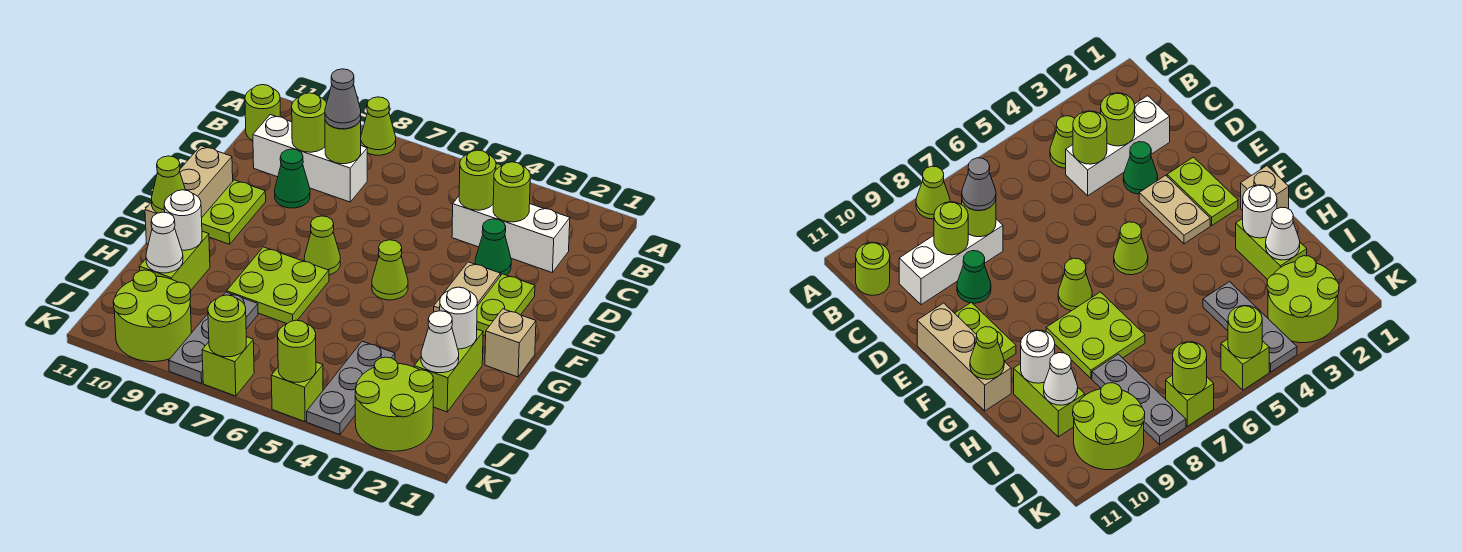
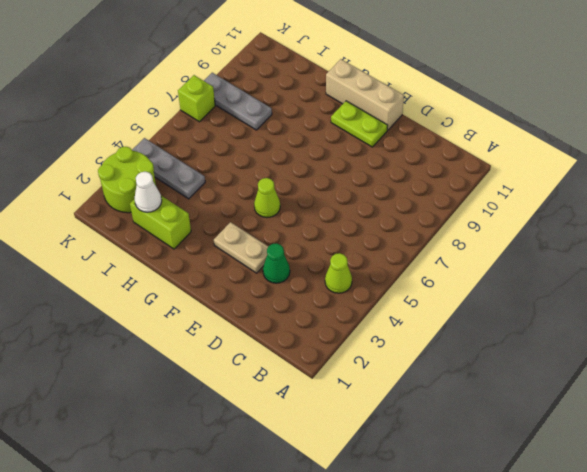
none -> lime cone A8 level 1
none -> lime round brick B11 level 1
none -> white brick C2:C4 level 1
none -> white brick C8:C10 level 1

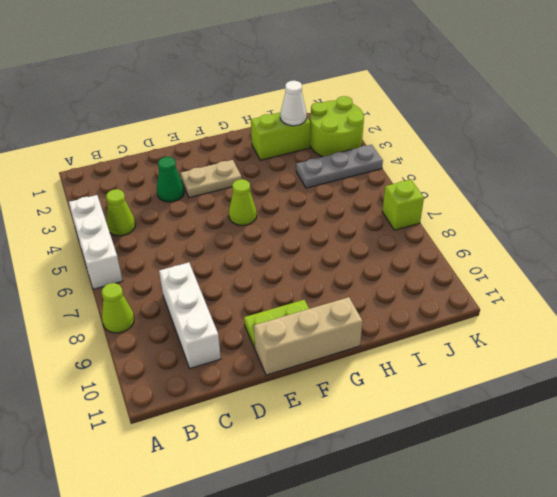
white brick A4:A6 level 1 -> white brick C2:C4 level 1
none -> lime round brick B11 level 1
none -> green cone D9 level 1
none -> lime plate E2:F2 level 1
none -> lime cone F7 level 1

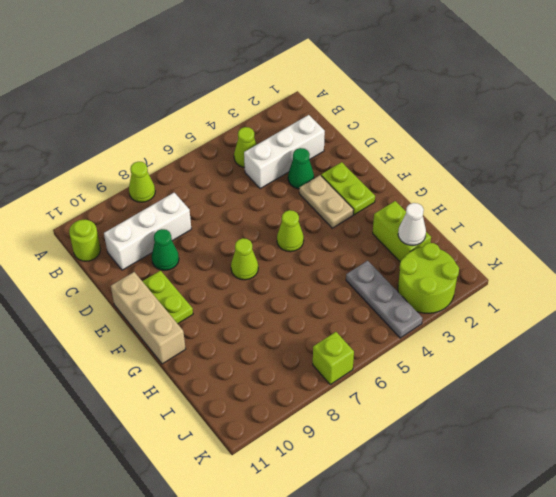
none -> tan brick G1 level 1
none -> lime plate G7:H8 level 1
none -> lime brick H10:I10 level 1
none -> grey plate I8:K8 level 1

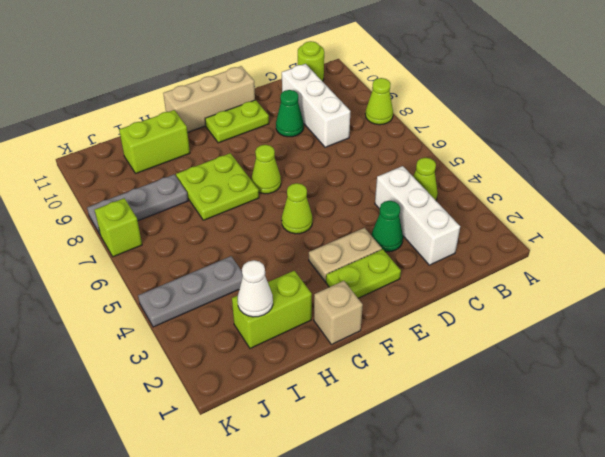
none -> lime round brick J2:K3 level 1
none -> lime round brick J9:K10 level 1
none -> lime brick K5 level 1
none -> lime round brick C3 level 2

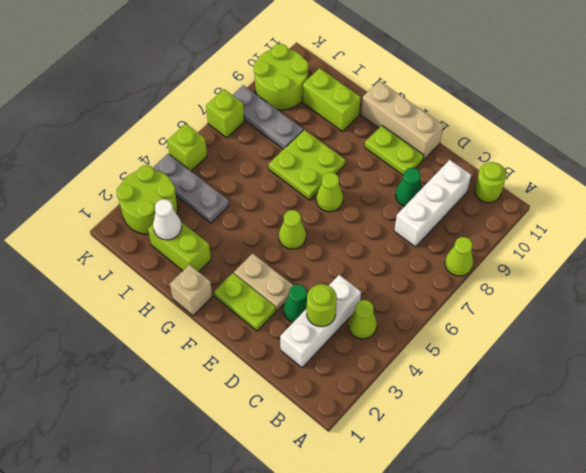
none -> lime round brick C4 level 2
none -> lime round brick C8 level 2
none -> lime round brick C9 level 2
none -> lime cone G11 level 2

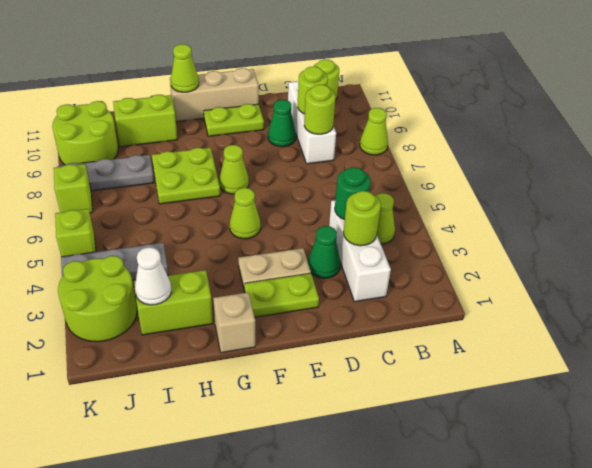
green round brick C4 level 2 -> lime round brick C4 level 2
none -> white round brick H2 level 2
none -> white round brick H10 level 2
none -> white cone I10 level 2
none -> lime round brick K5 level 2

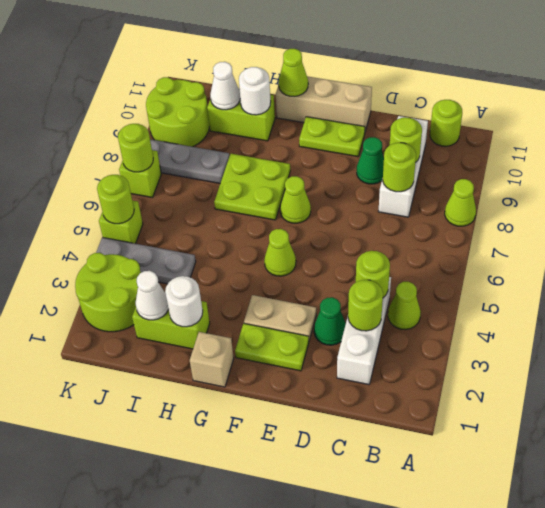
none -> grey cone C8 level 3

